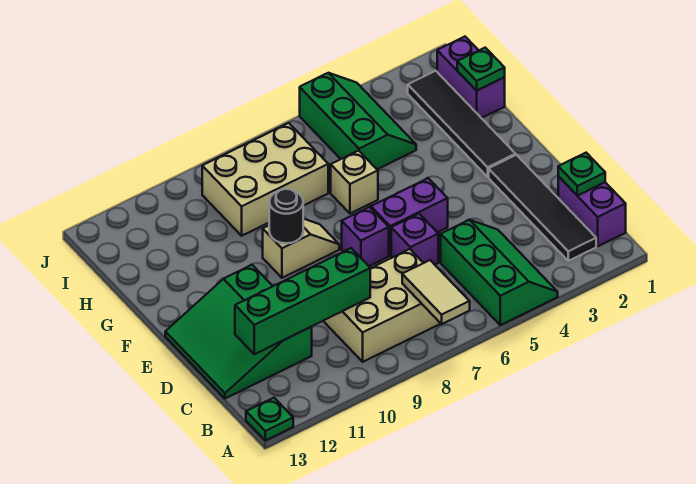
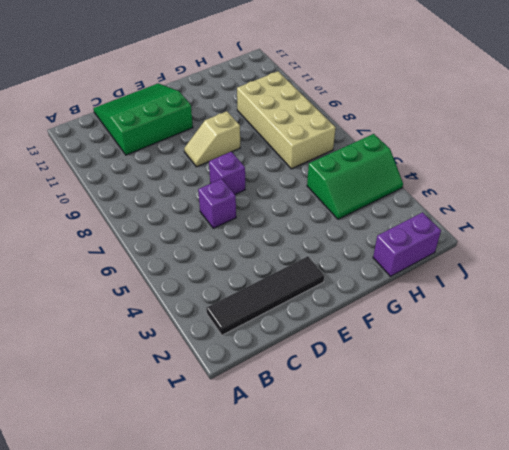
tan slope E9:F9 level 1 top F -> tan slope F8:F9 level 1 top 9
tan brick H7:I10 level 1 -> tan brick H7:I9 level 1
none -> green slope A4:C5 level 1 top 5
none -> green plate A13 level 1
none -> purple brick B1:C1 level 1

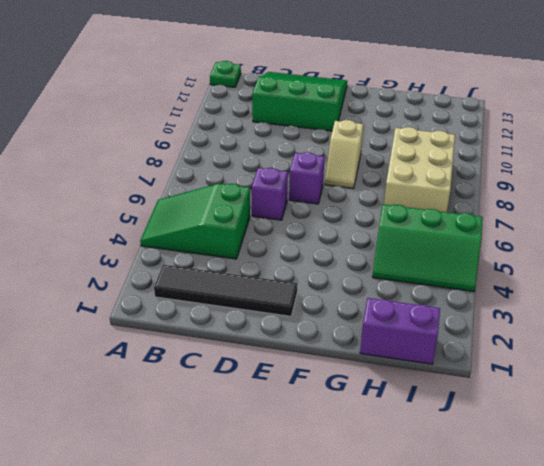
green slope A4:C5 level 1 top C -> green slope A4:C5 level 1 top 5
none -> purple brick B1:C1 level 1
none -> tan brick B7:C9 level 1
none -> purple brick E5:E6 level 1

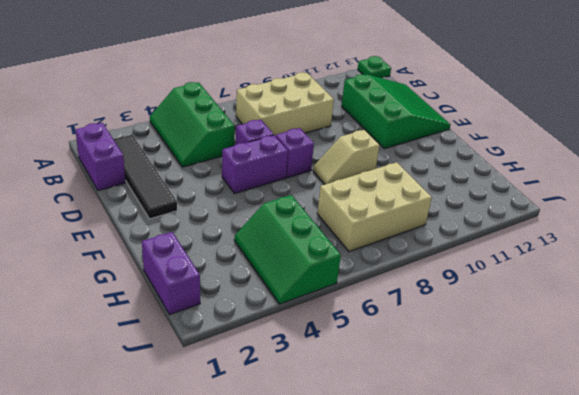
none -> black tile F2:I2 level 1
none -> tan brick G6 level 1
none -> tan tile A7:B7 level 2

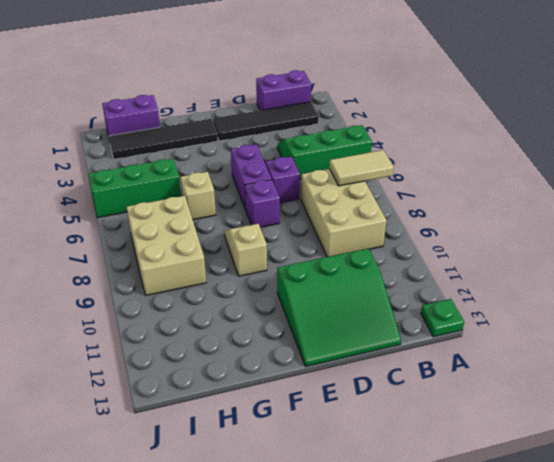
none -> green plate C1 level 2
none -> green brick C9:C12 level 2
none -> black round brick F9 level 2

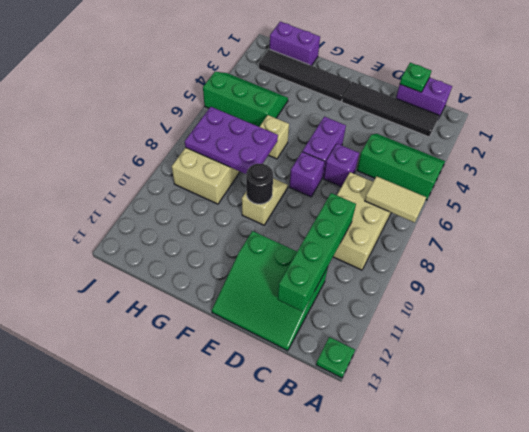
purple plate G7:I8 level 2 -> none
none -> green plate H1 level 2

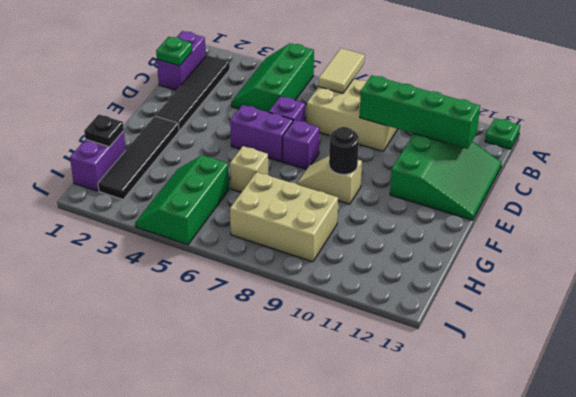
black plate H1 level 2 -> green plate H1 level 2

